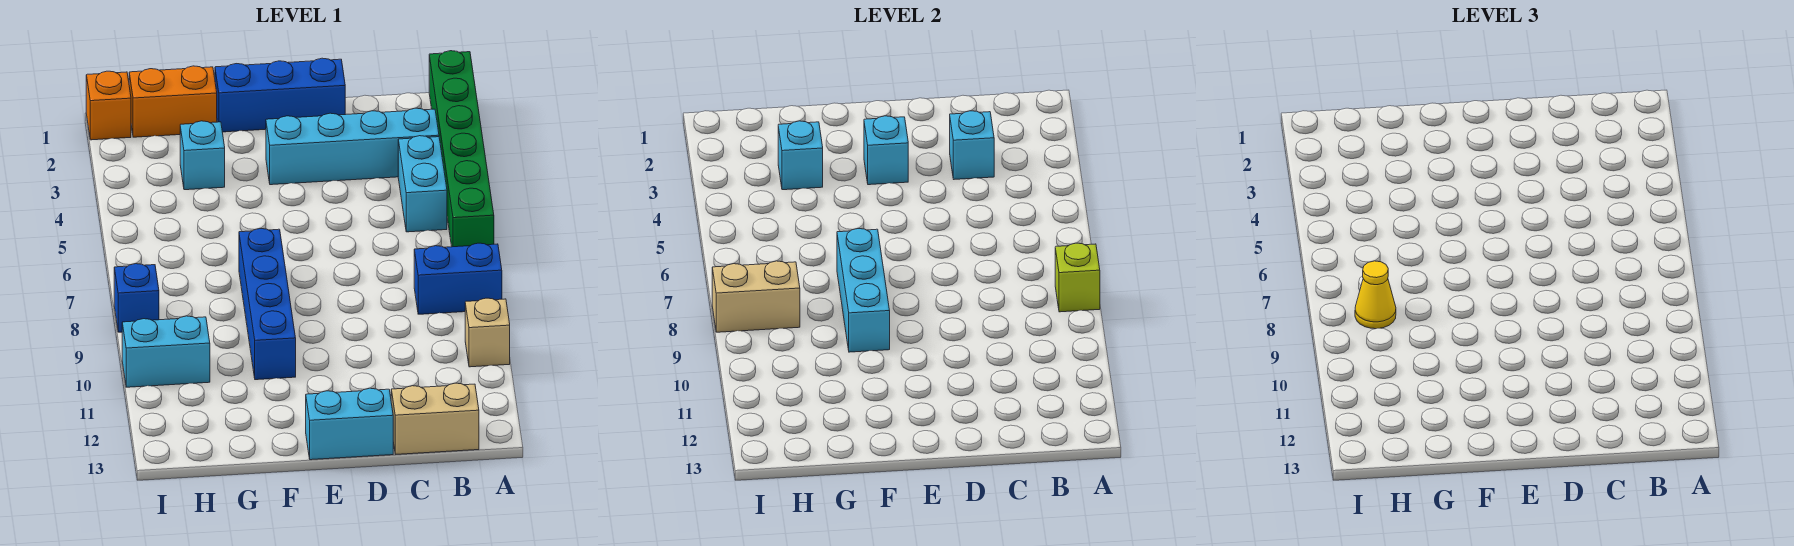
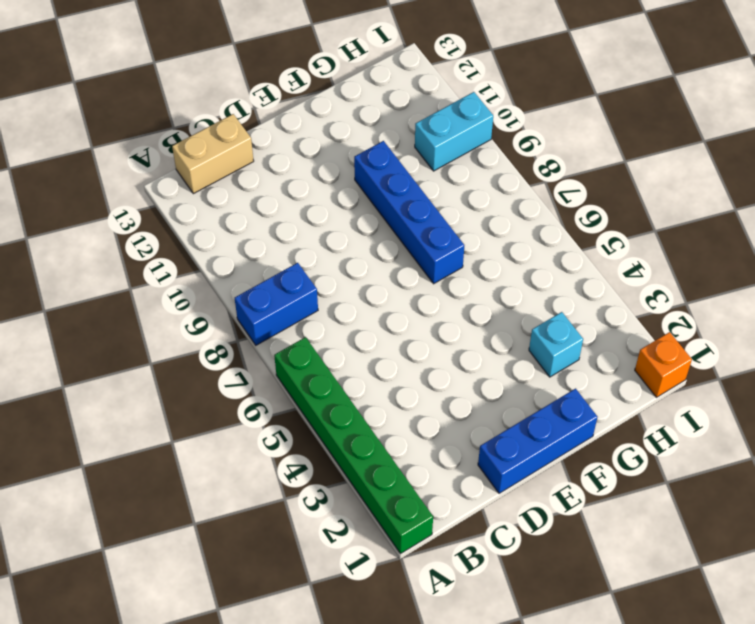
none -> tan brick A10 level 1
none -> cyan brick B3:E3 level 1
none -> cyan brick B4:B5 level 1

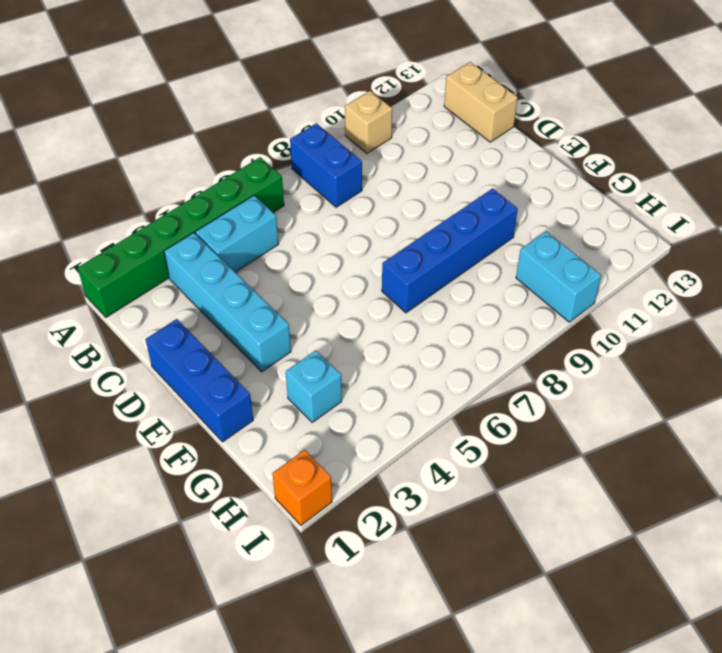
none -> cyan brick D13:E13 level 1
none -> orange brick G1:H1 level 1
none -> blue brick I8 level 1

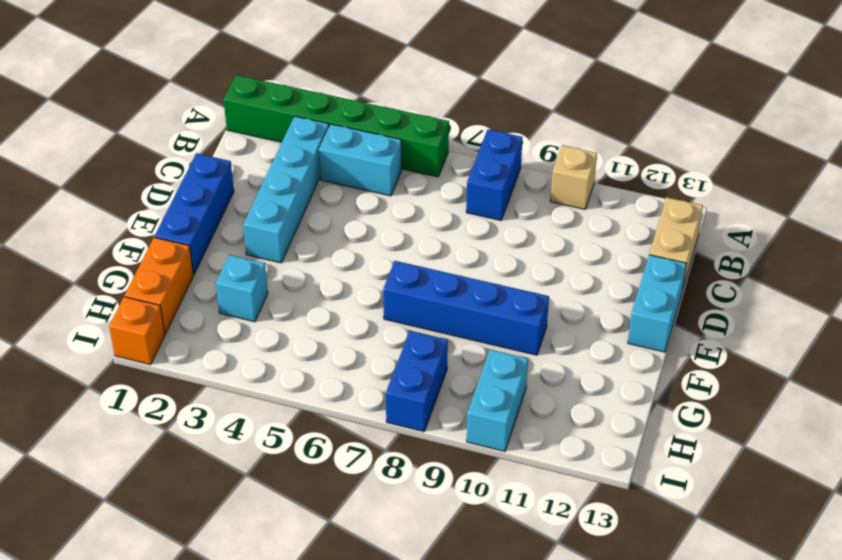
blue brick H8:I8 level 1 -> blue brick I8 level 1
none -> lime brick A8 level 2
none -> cyan brick C3 level 2
none -> cyan brick E3 level 2

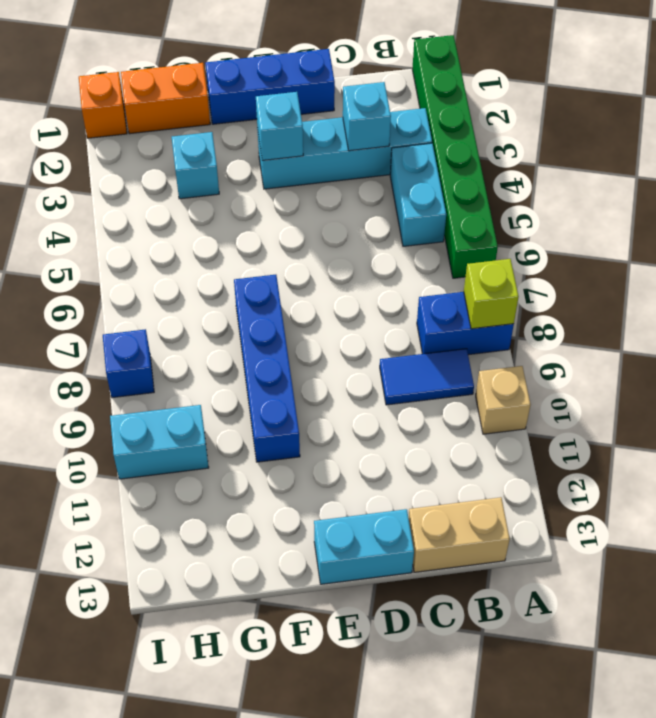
blue tile B9:C9 level 1 -> none
none -> cyan brick F7:F9 level 2
none -> cyan brick G3 level 2
none -> tan brick H8:I8 level 2

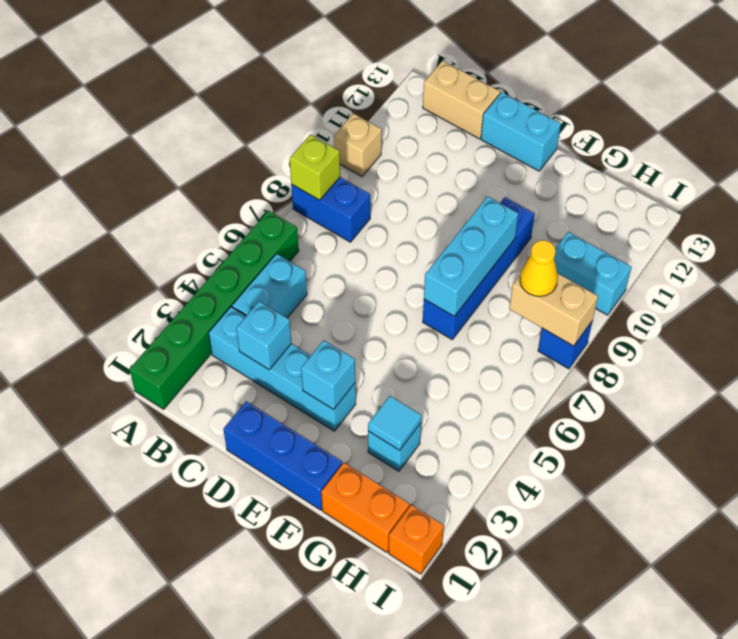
cyan tile G3 level 2 -> cyan brick G3 level 2

